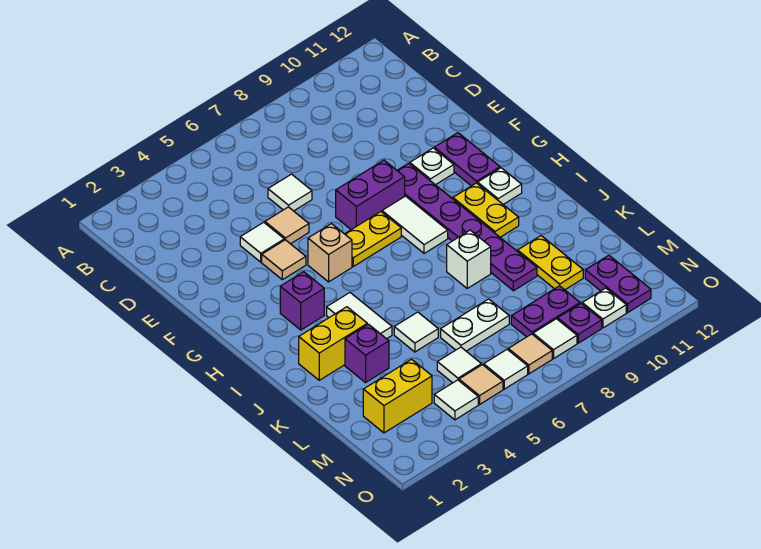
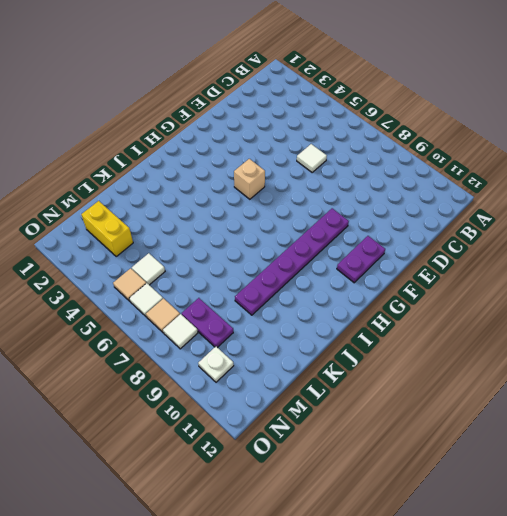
none -> white tile E4 level 1
none -> tan tile E5 level 1
none -> tan tile F4 level 1
none -> purple brick F7:F8 level 1

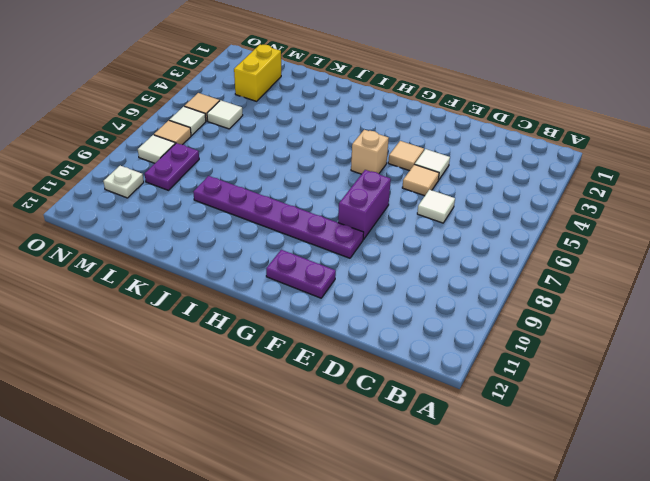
none -> white plate F10 level 1
none -> yellow plate G6:G7 level 1
none -> white tile G8:H8 level 1
none -> purple brick H3 level 1

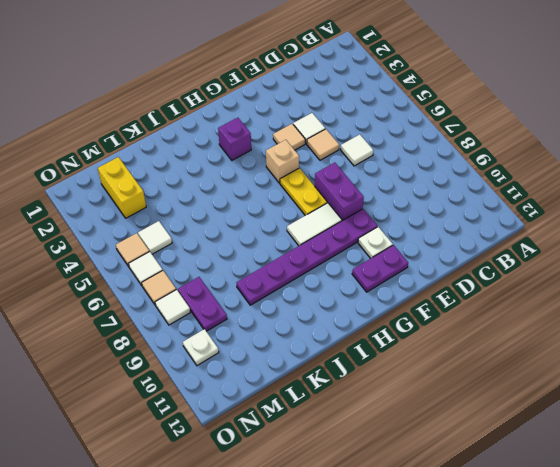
none -> yellow plate H10:I10 level 1
none -> white plate H11 level 1
none -> white tile I4:J4 level 1
none -> yellow brick J2:J3 level 1

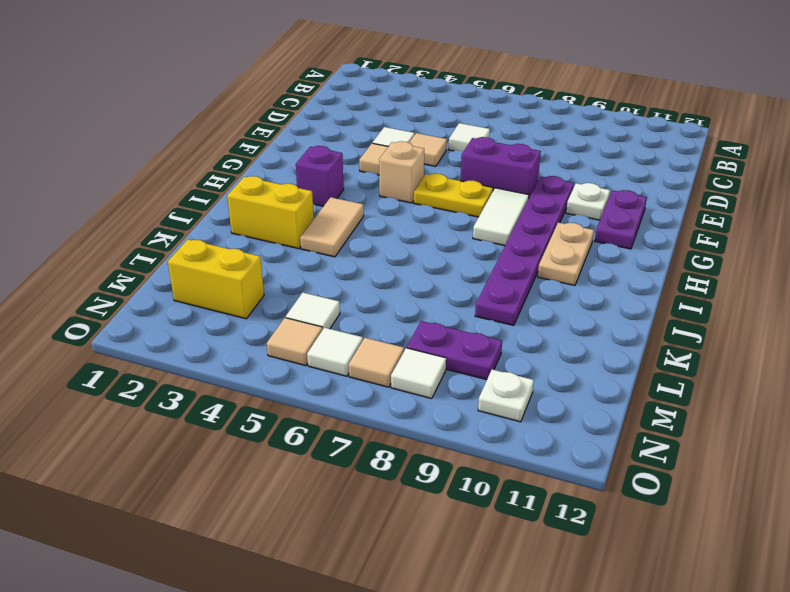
tan plate H10:I10 level 1 -> yellow plate H10:I10 level 1
tan tile I4:J4 level 1 -> white tile I4:J4 level 1
none -> white plate H11 level 1
none -> white brick J8 level 1
none -> purple brick K3 level 1
none -> white tile K5 level 1

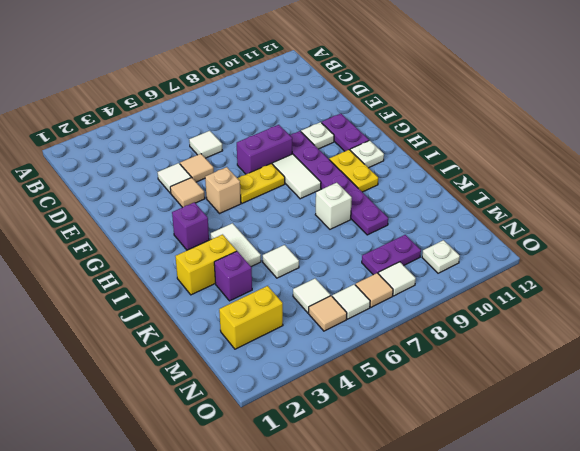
none -> yellow plate K10:L10 level 1
none -> white plate L6:L7 level 1
none -> purple plate M11:N11 level 1
none -> white tile N4 level 1

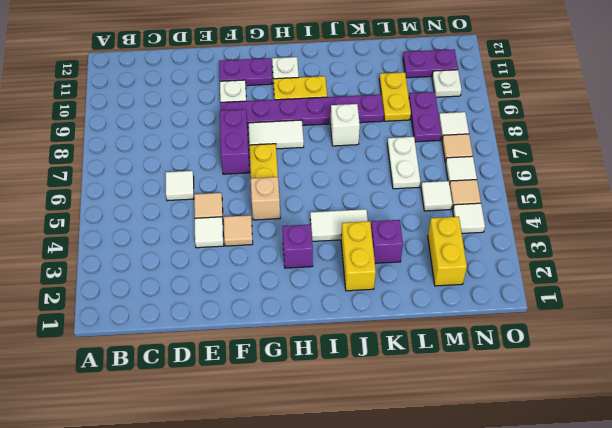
yellow plate L9:L10 level 1 -> yellow plate K10:L10 level 1
none -> white tile K5 level 1
none -> purple plate N9 level 1

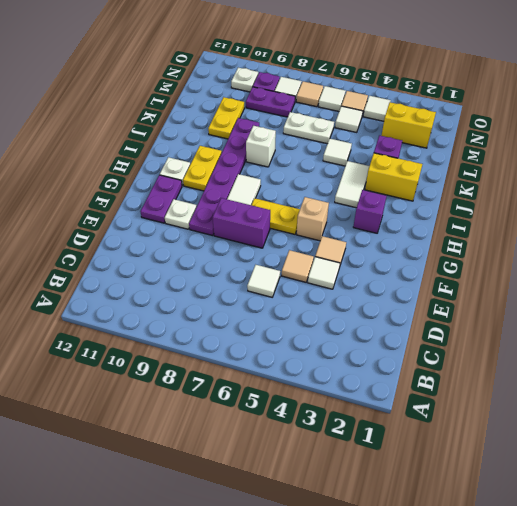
none -> purple plate M11:N11 level 1

